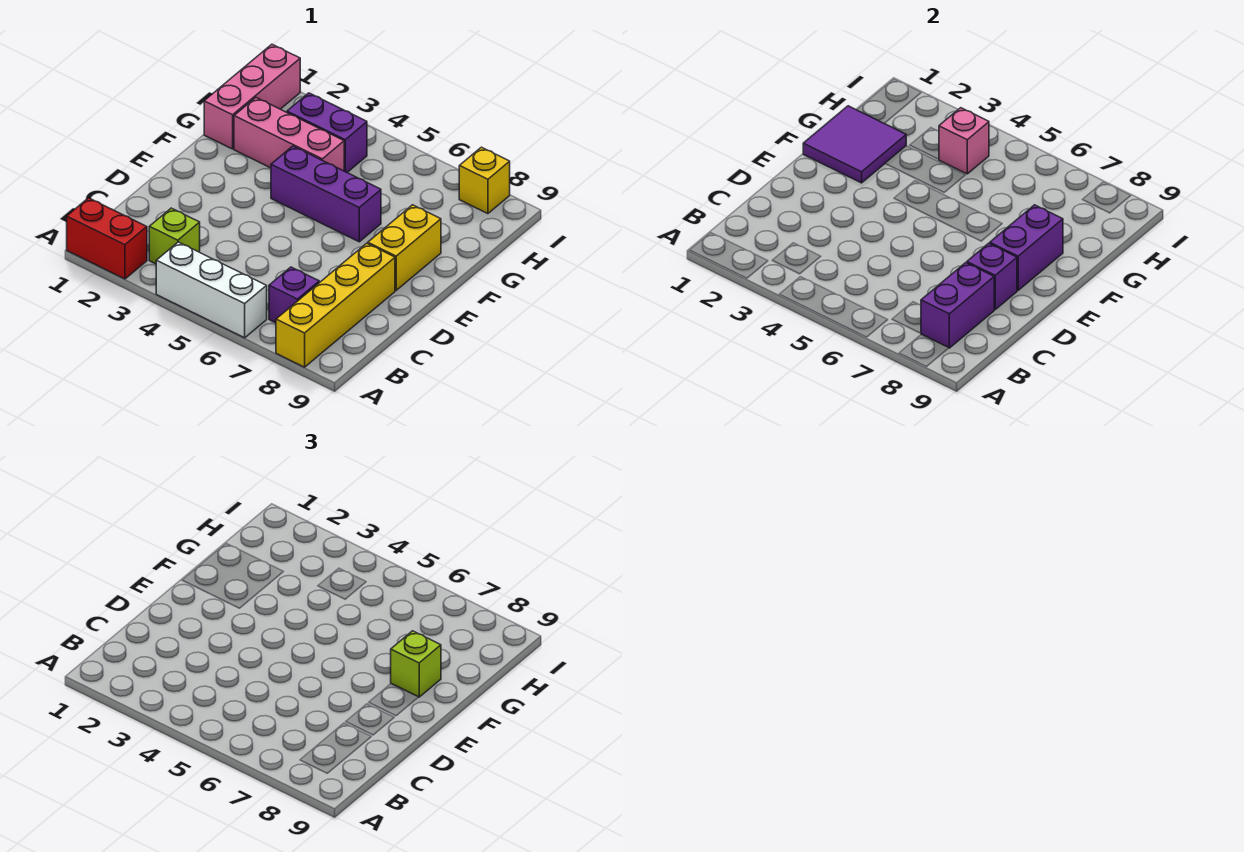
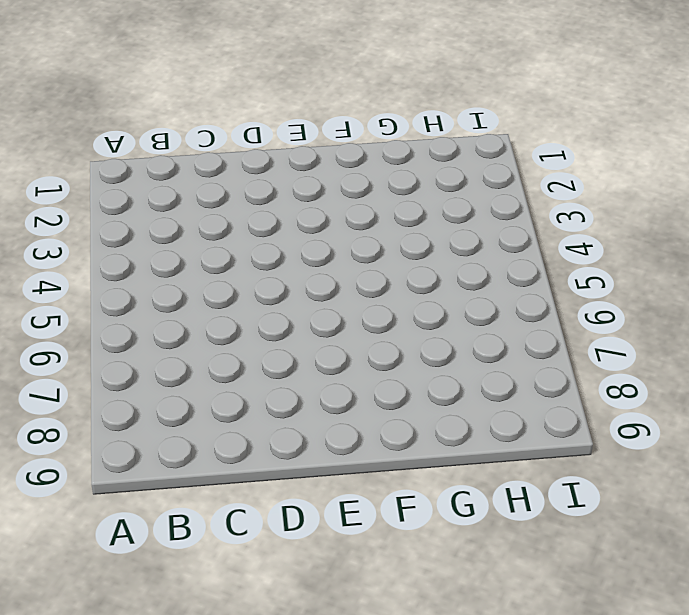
none -> red brick A1:A2 level 1
none -> white brick A4:A6 level 1
none -> yellow brick A8:D8 level 1

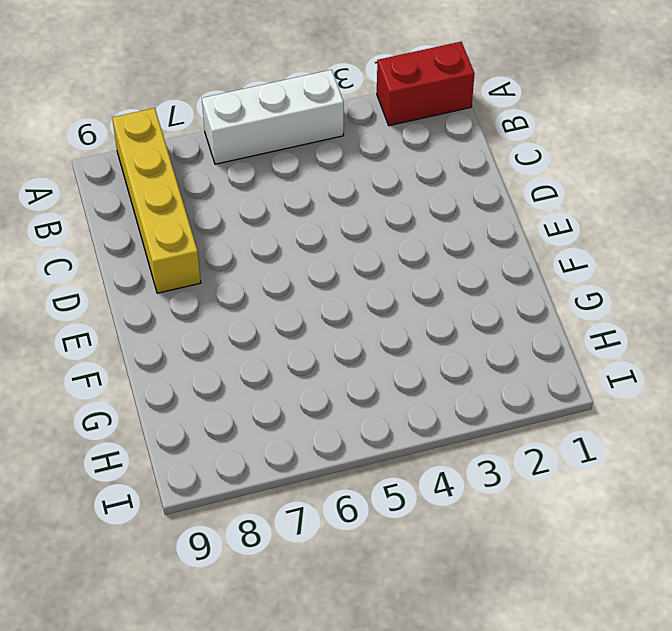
none -> lime brick B3 level 1
none -> purple brick B7 level 1
none -> yellow brick E8:F8 level 1

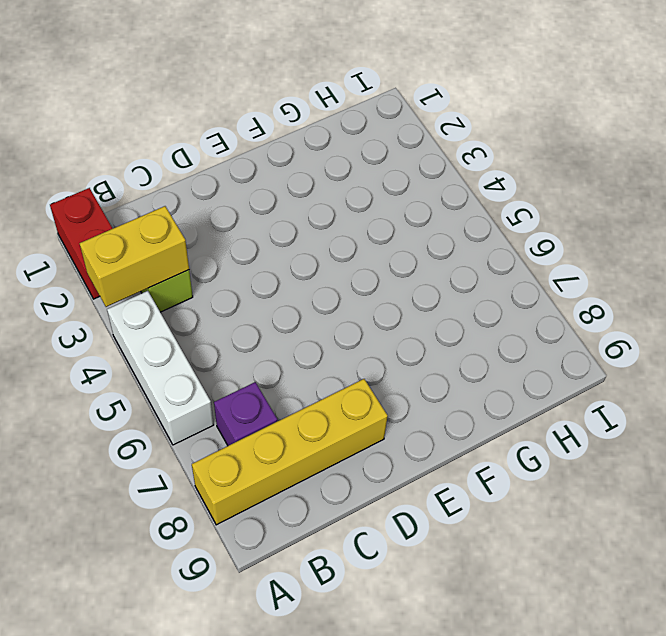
yellow brick A3:B3 level 2 -> yellow brick E8:F8 level 1
none -> purple brick F4:F6 level 1
none -> pink brick G1:I1 level 1
none -> pink brick G2:G4 level 1

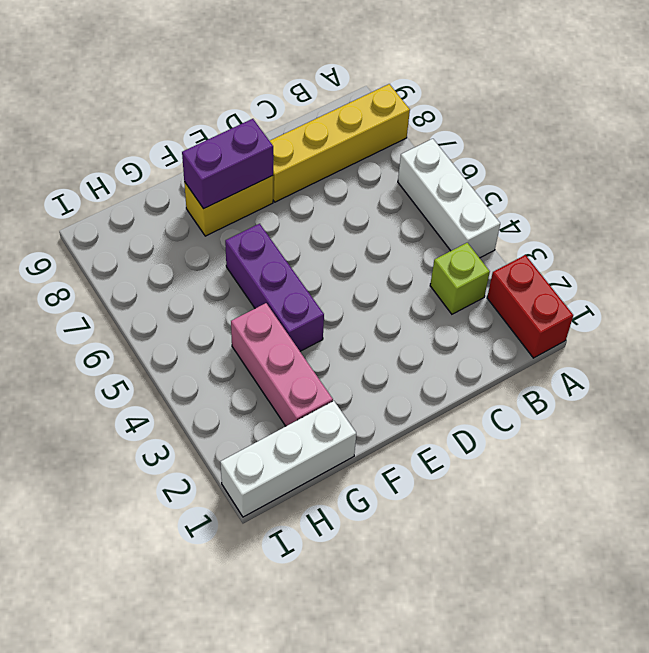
white brick G1:I1 level 1 -> pink brick G1:I1 level 1
none -> purple brick B7 level 1
none -> purple brick H3:H4 level 1
none -> yellow brick I8 level 1

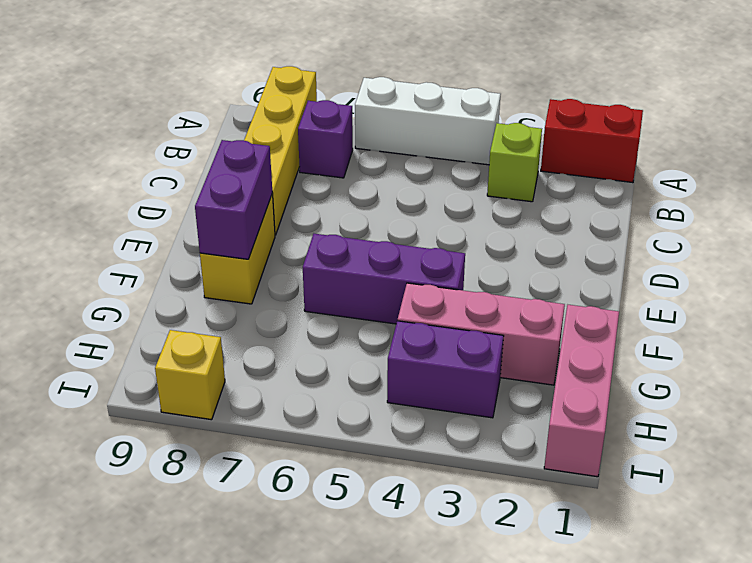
none -> purple brick B8:C8 level 2
none -> purple brick D8 level 2
none -> purple tile F1:G2 level 2

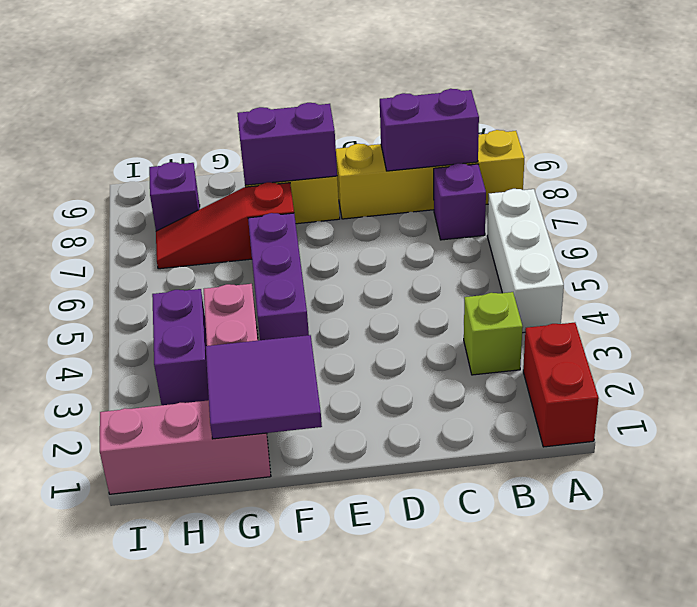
red slope F7:H7 level 1 top F -> none
purple brick H8 level 1 -> purple brick D8 level 2
none -> yellow brick I8 level 1
none -> pink brick H4 level 2
none -> lime brick F8 level 3

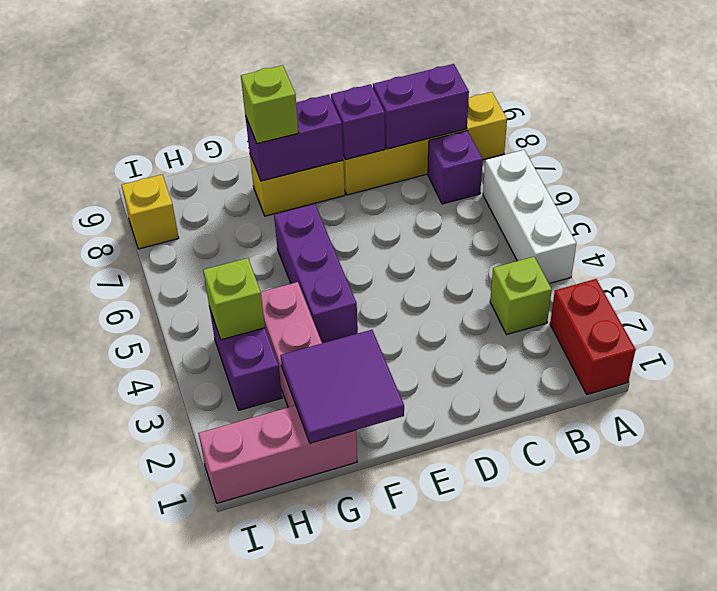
lime brick H4 level 2 -> pink brick H4 level 2

